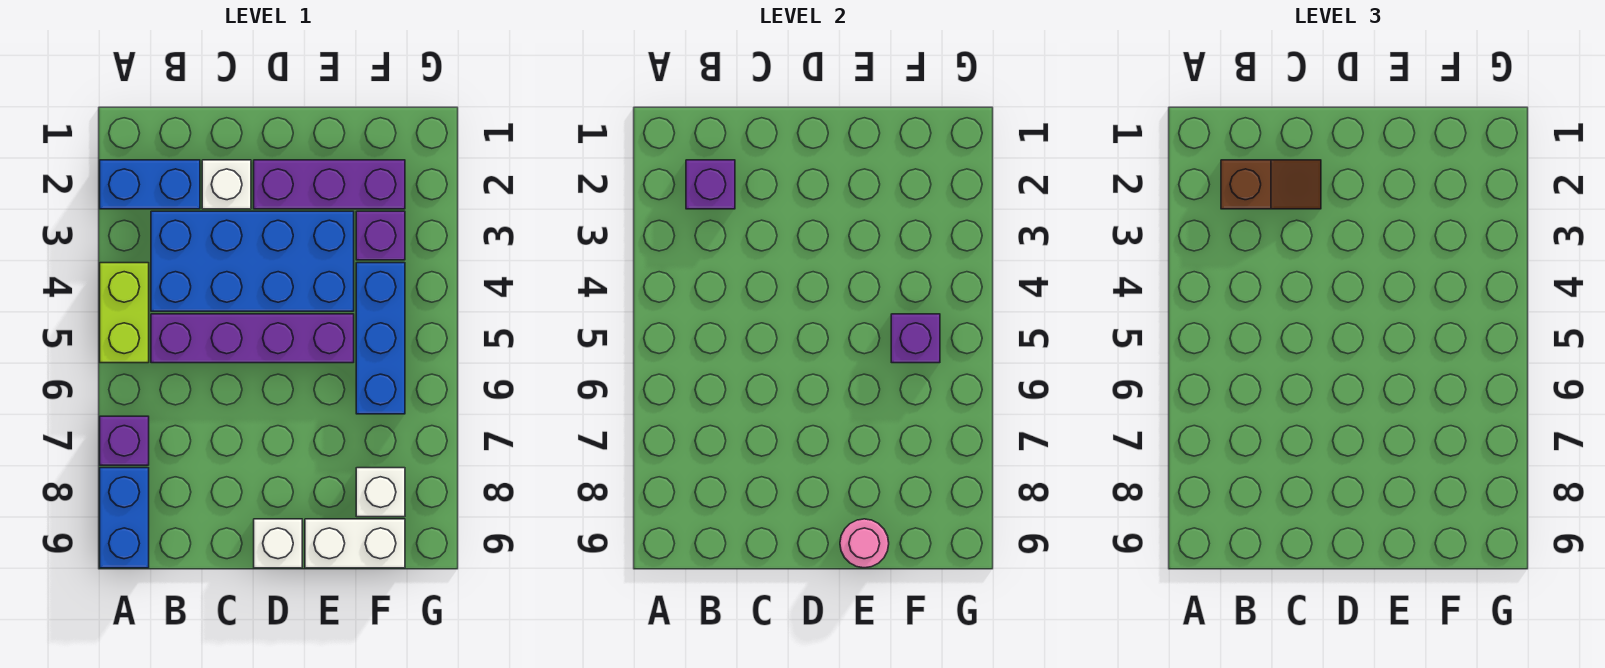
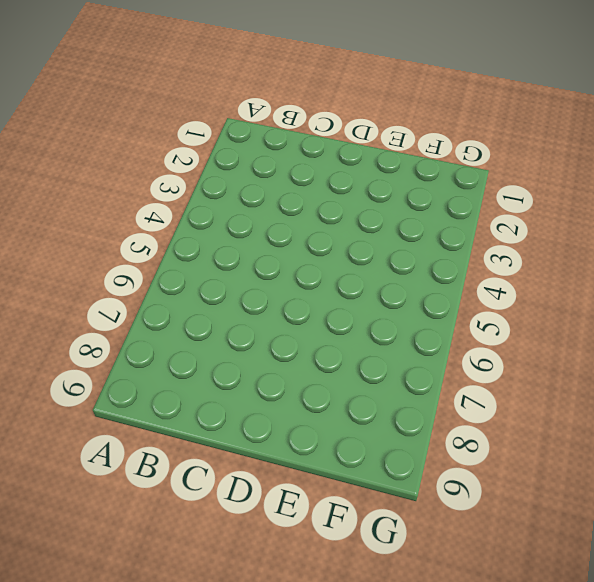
none -> blue brick A2:B2 level 1
none -> lime brick A4:A5 level 1
none -> purple brick A7 level 1

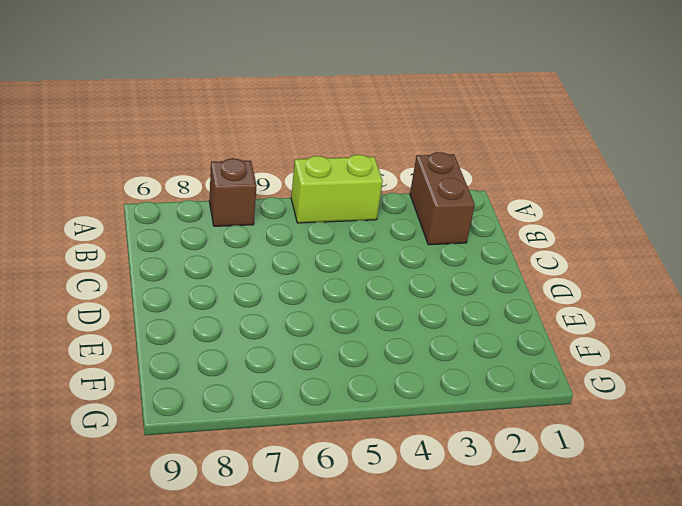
brown brick A2:B2 level 1 -> blue brick A2:B2 level 1
brown brick A7 level 1 -> purple brick A7 level 1
none -> blue brick A8:A9 level 1
none -> blue brick B3:E4 level 1
none -> purple brick B5:E5 level 1

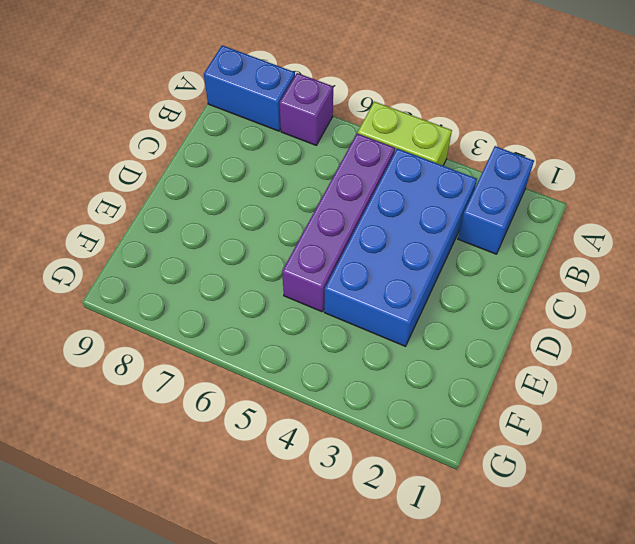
none -> white brick C2 level 1
none -> purple brick D2:F2 level 1
none -> white brick D9 level 1

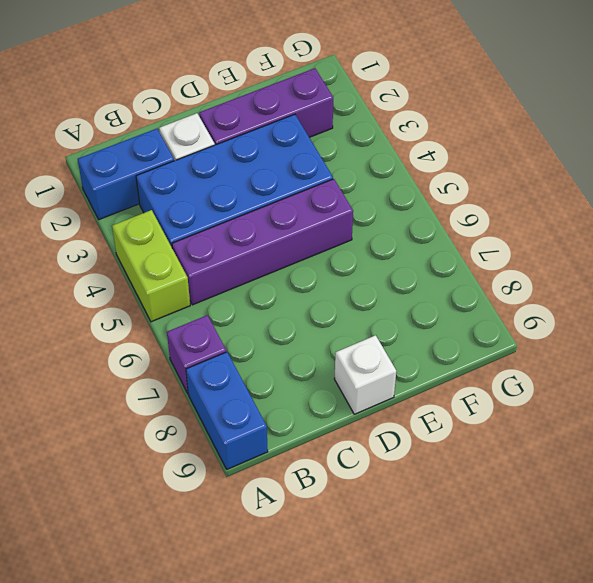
none -> white brick E9:F9 level 1
none -> purple brick F3 level 1
none -> blue brick F4:F6 level 1

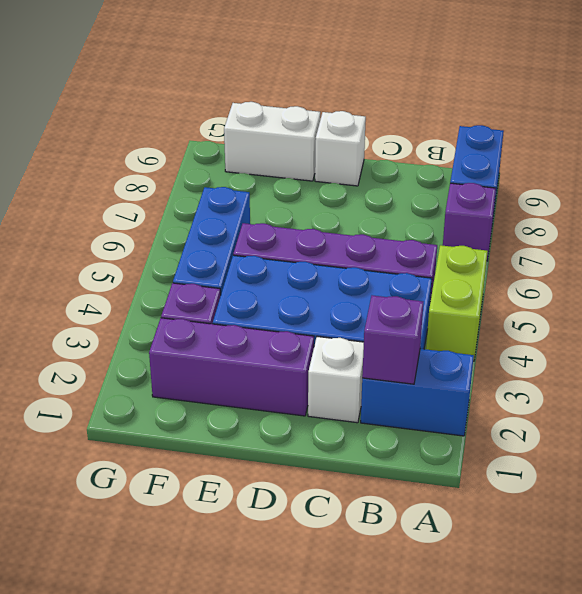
none -> white brick F8 level 1
none -> pink round brick E9 level 2
none -> purple brick F5 level 2

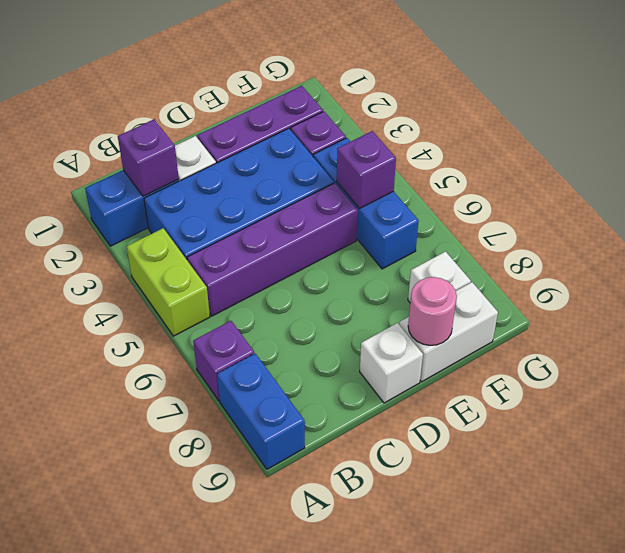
none -> brown slope B2:C2 level 3 top B

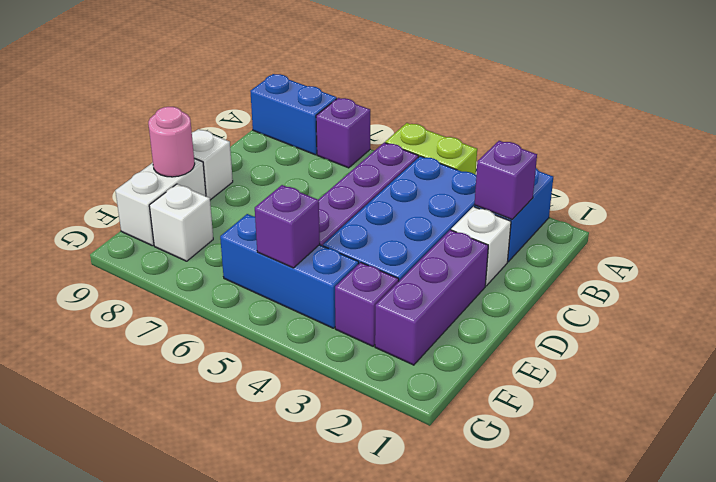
none -> brown slope B2:C2 level 3 top B

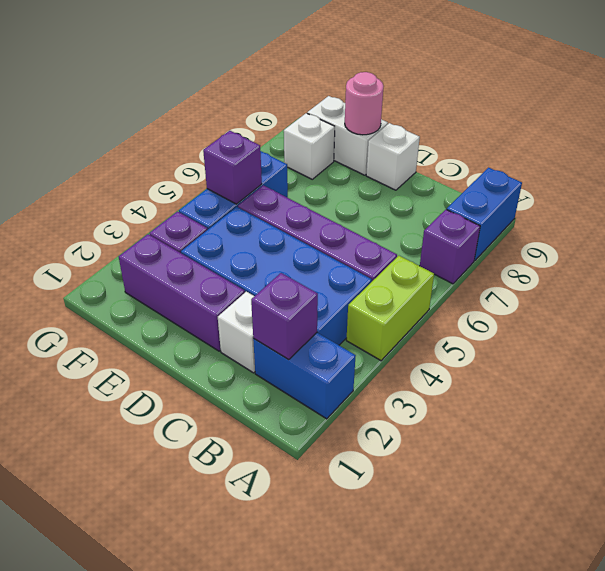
none -> brown slope B2:C2 level 3 top B

